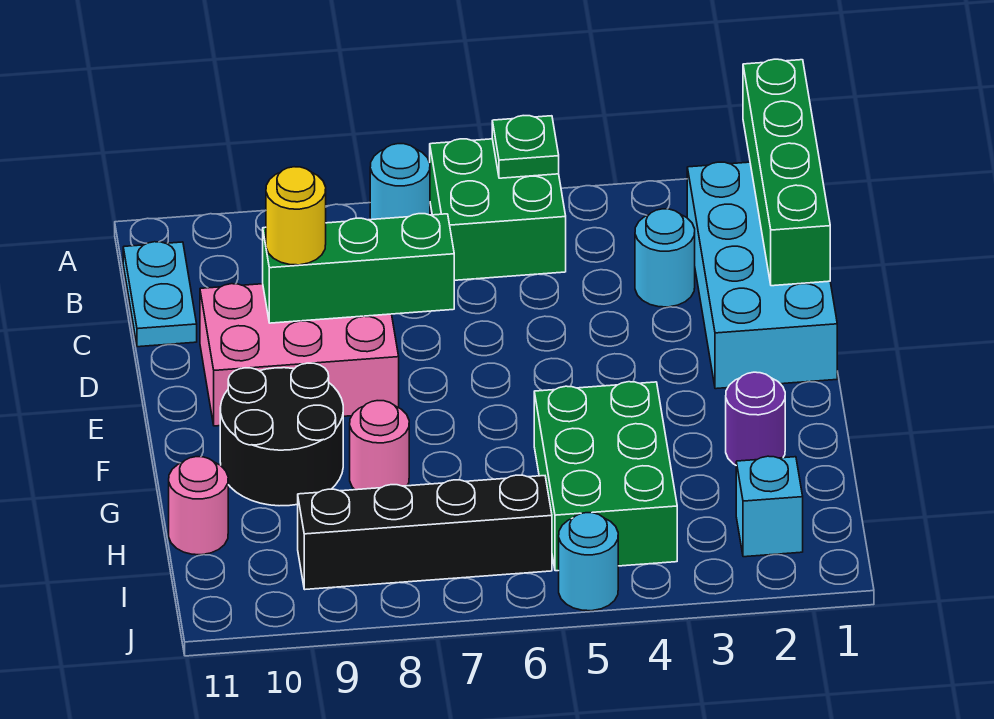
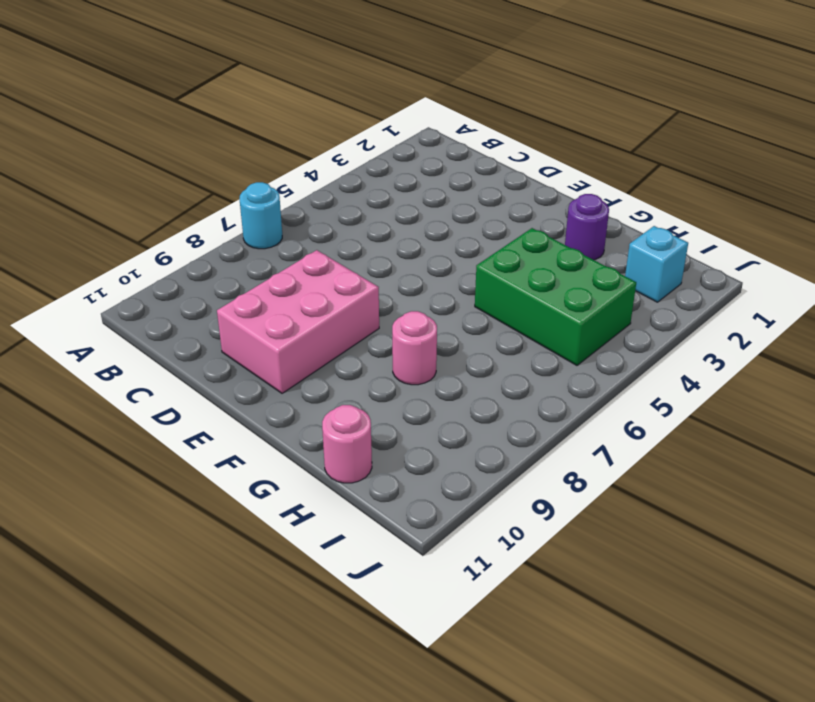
none -> green brick A5:B6 level 1
none -> cyan brick B1:E2 level 1
none -> cyan plate B11:C11 level 1

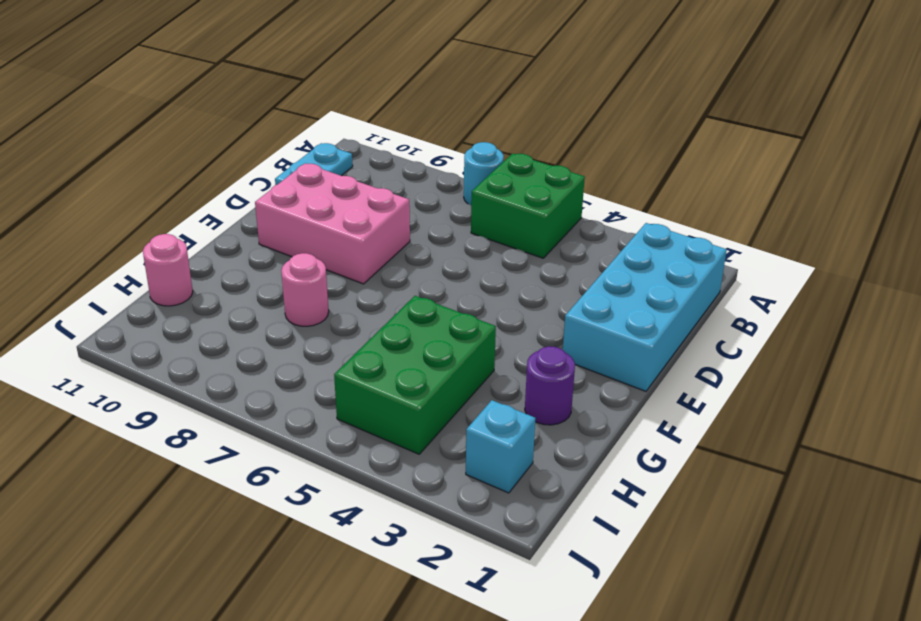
none -> cyan round brick C3 level 1
none -> black round brick F9:G10 level 1
none -> black brick I6:I9 level 1

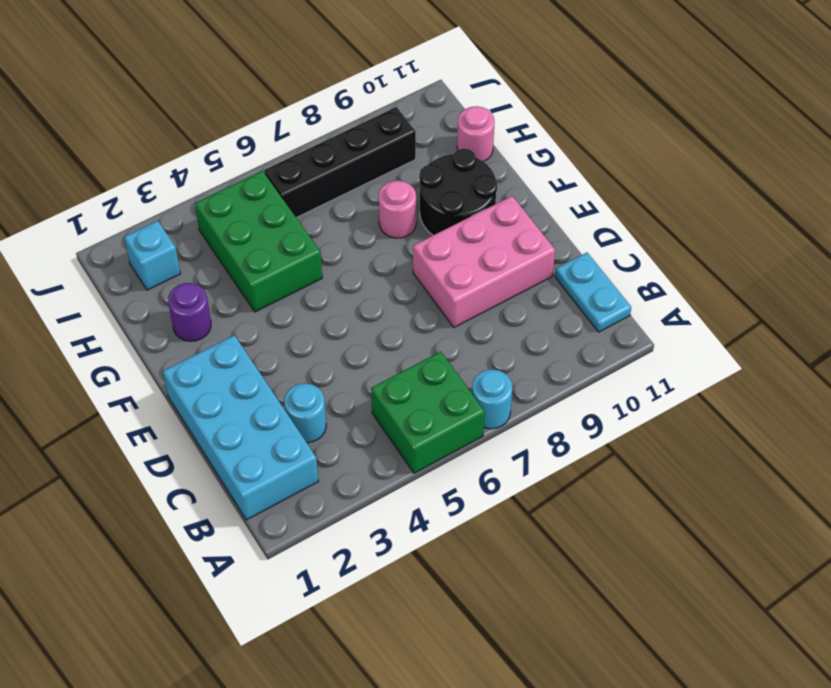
none -> cyan round brick J5 level 1
none -> green brick A1:D1 level 2
none -> green plate A5 level 2

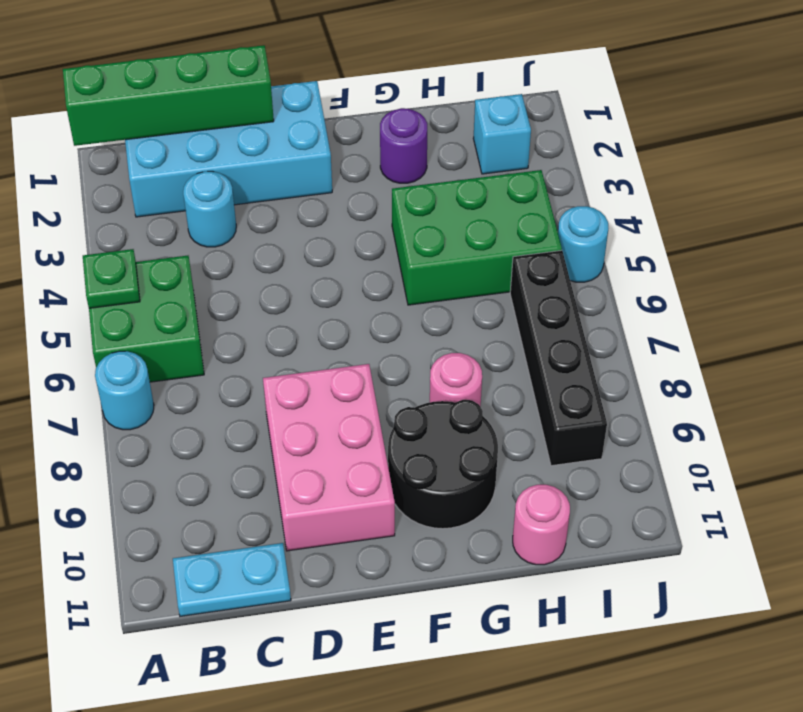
none -> green brick D7:D9 level 2
none -> yellow round brick D9 level 3

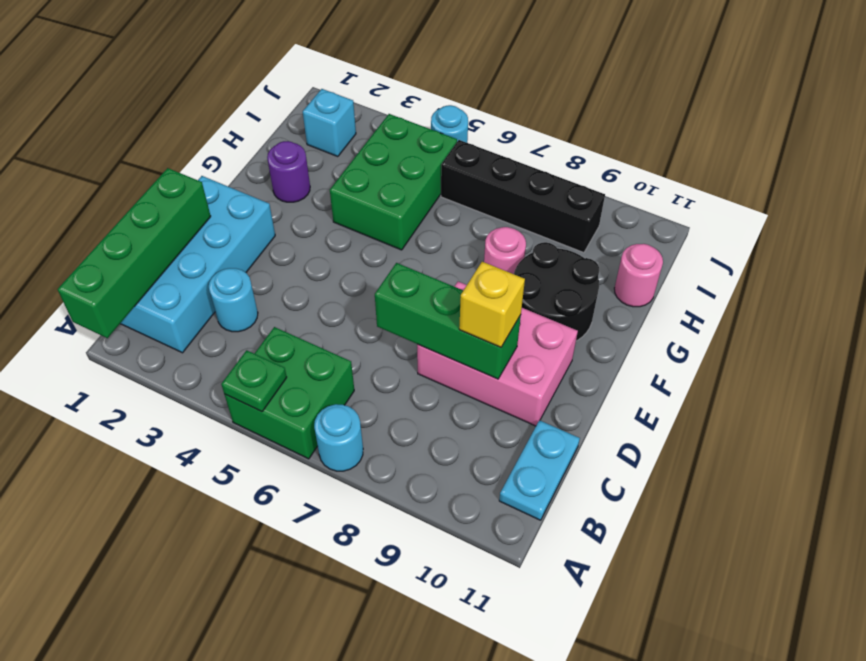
yellow brick D9 level 3 -> yellow round brick D9 level 3

